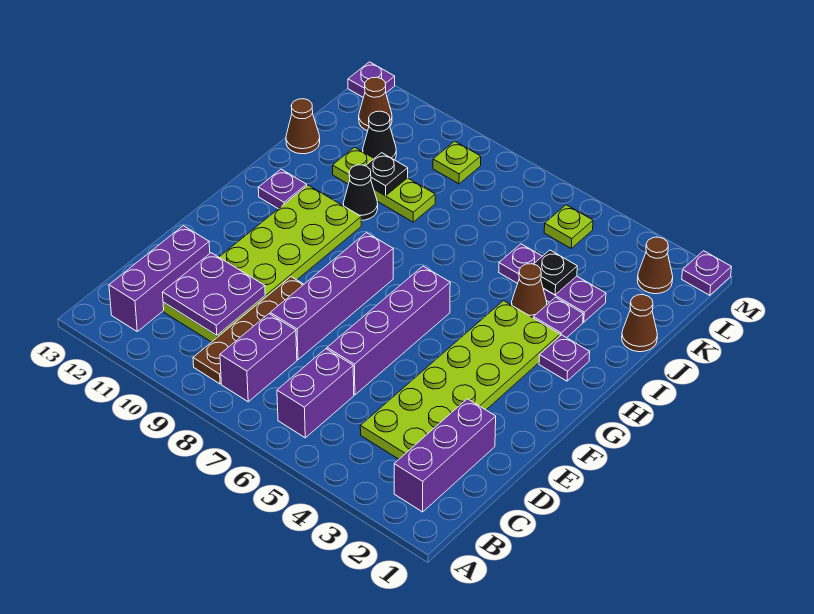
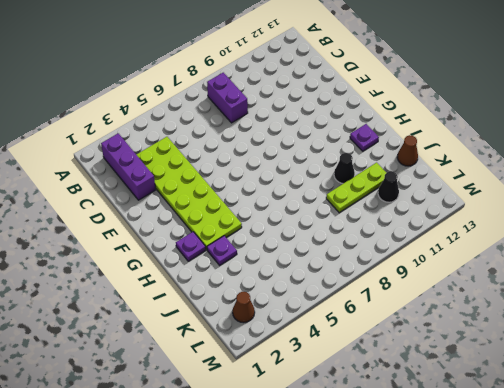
none -> purple brick B6:C6 level 1
none -> brown plate B9:E9 level 1
none -> purple brick B12:D12 level 1

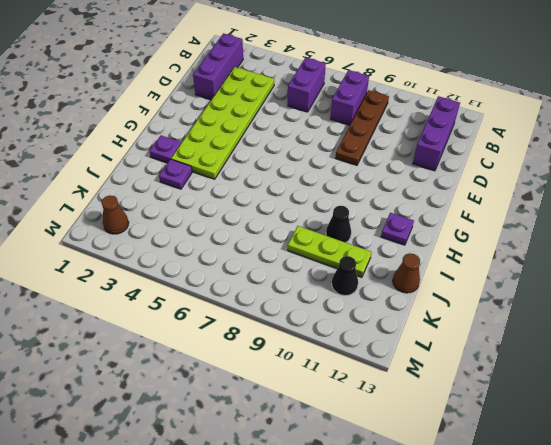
none -> lime plate C10:H11 level 1
none -> purple brick D6:G6 level 1
none -> purple brick D8:G8 level 1

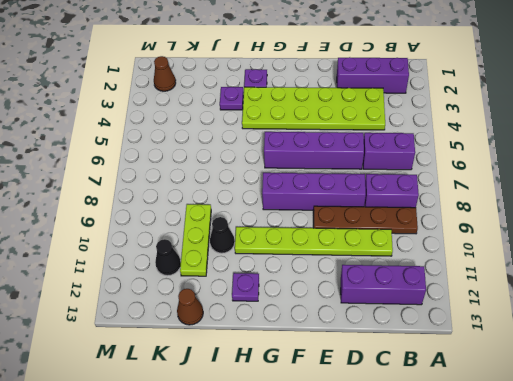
lime plate C10:H10 level 1 -> lime plate C10:H11 level 1
none -> brown cone I4 level 1
none -> brown cone J1 level 1
none -> purple plate J3:J5 level 1

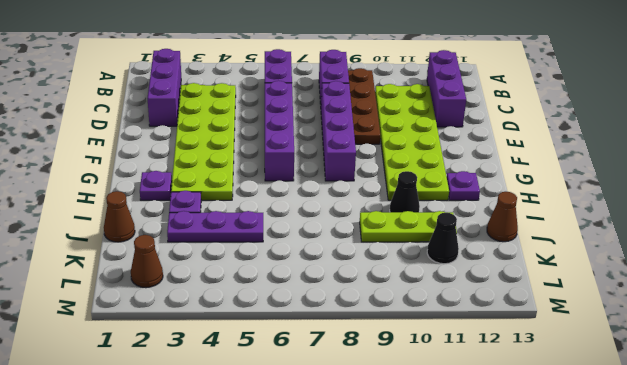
none -> brown cone I4 level 1
none -> lime plate L5 level 1
none -> lime plate L9 level 1

